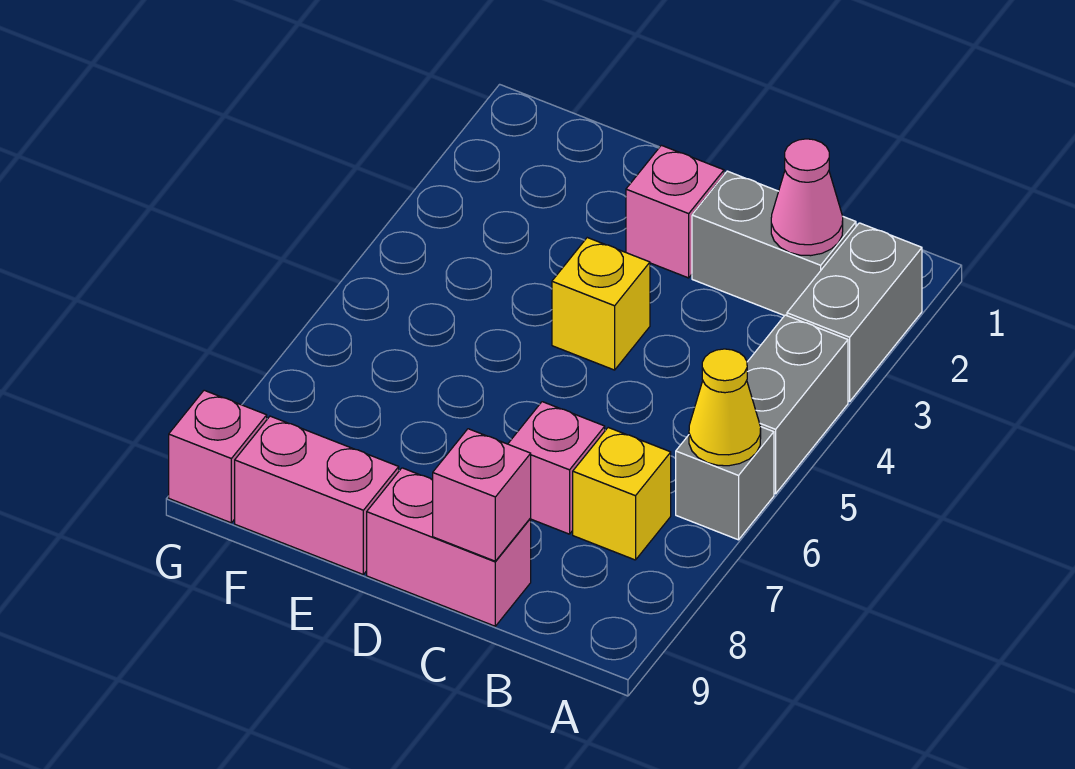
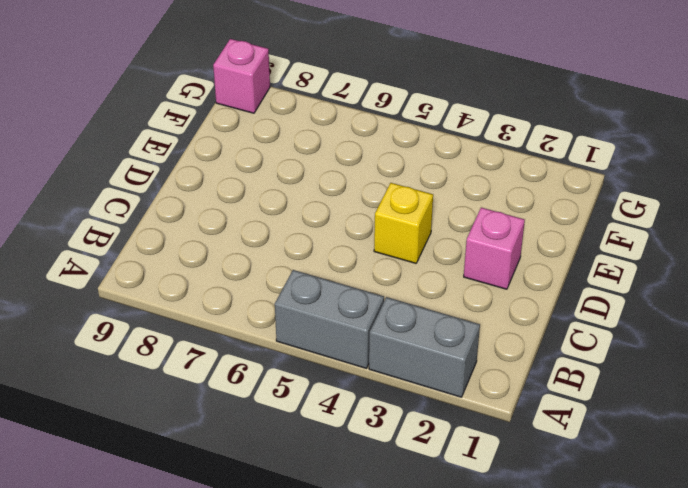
none -> grey brick A6 level 1
none -> grey brick B2:C2 level 1
none -> yellow brick B7 level 1

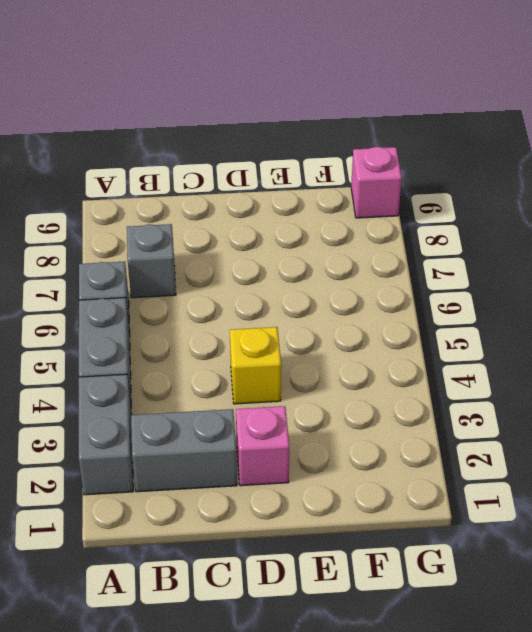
grey brick B7 level 1 -> yellow brick B7 level 1
none -> pink brick C7 level 1
none -> pink brick C9:D9 level 1
none -> pink brick E9:F9 level 1

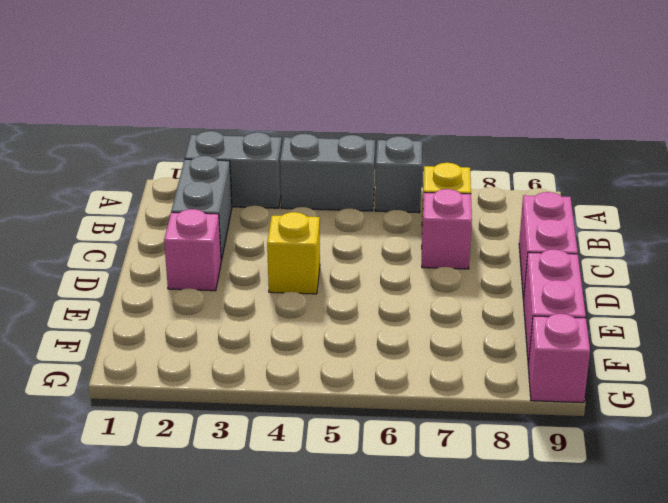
none -> yellow cone A6 level 2
none -> pink cone B2 level 2
none -> pink brick C9 level 2

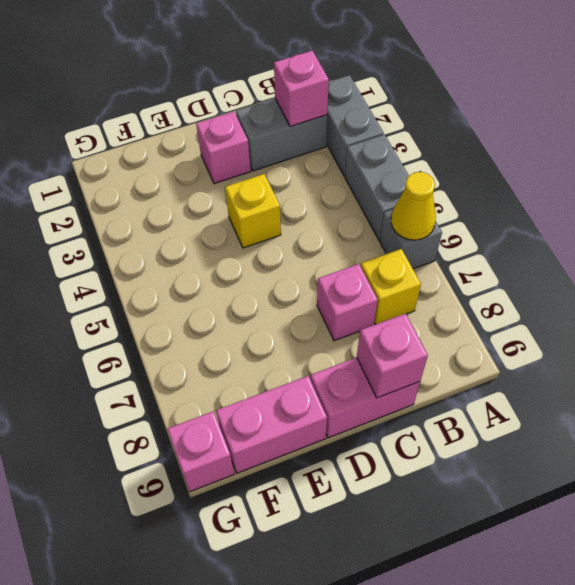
pink brick B2 level 2 -> pink cone B2 level 2

